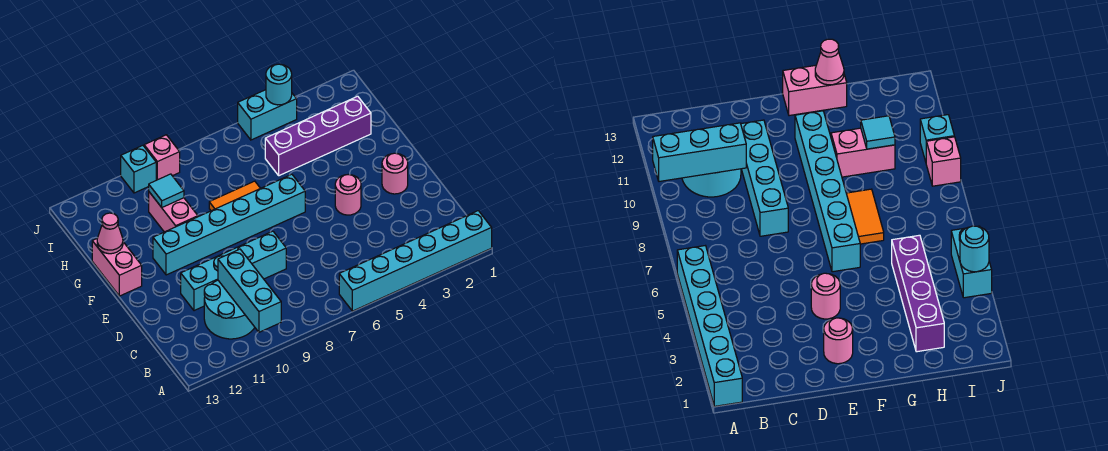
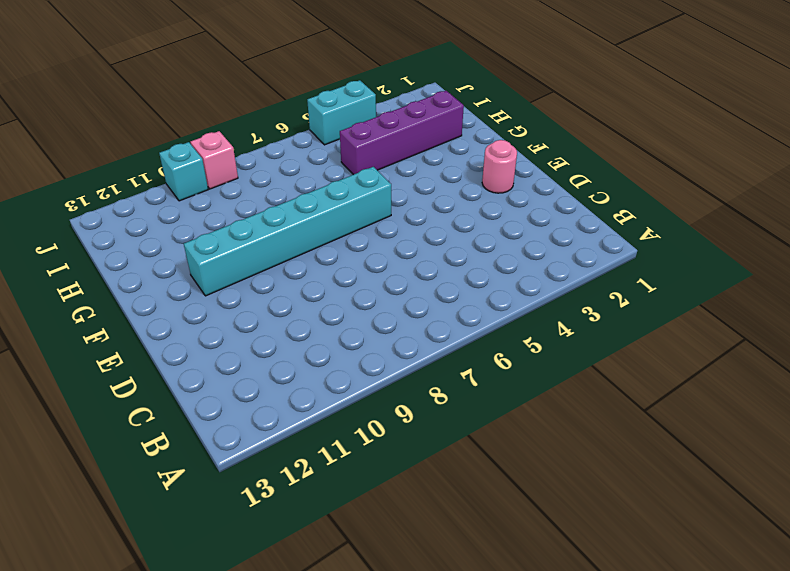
none -> cyan brick A1:A6 level 1
none -> cyan round brick B10:C11 level 1
none -> cyan brick D8:D11 level 1

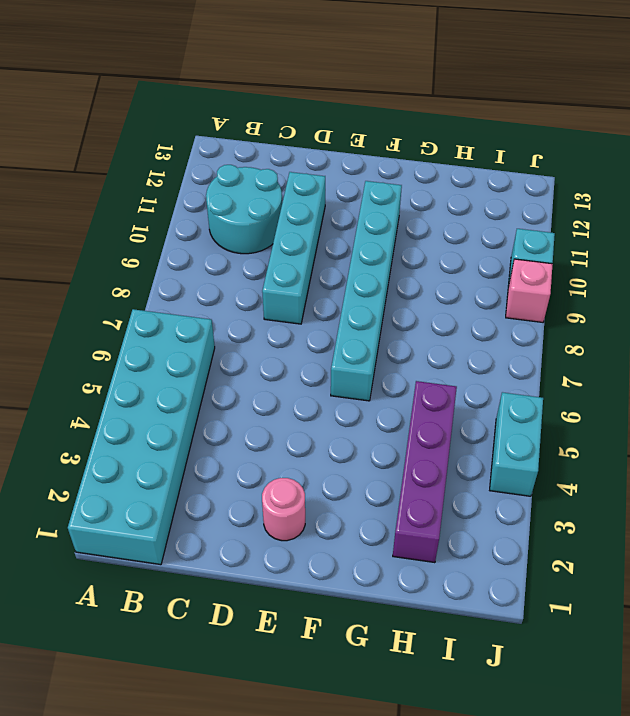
cyan brick A1:B6 level 1 -> cyan brick A1:A6 level 1
none -> pink round brick E4 level 1
none -> pink brick F13:G13 level 1
none -> orange tile G7:G8 level 1

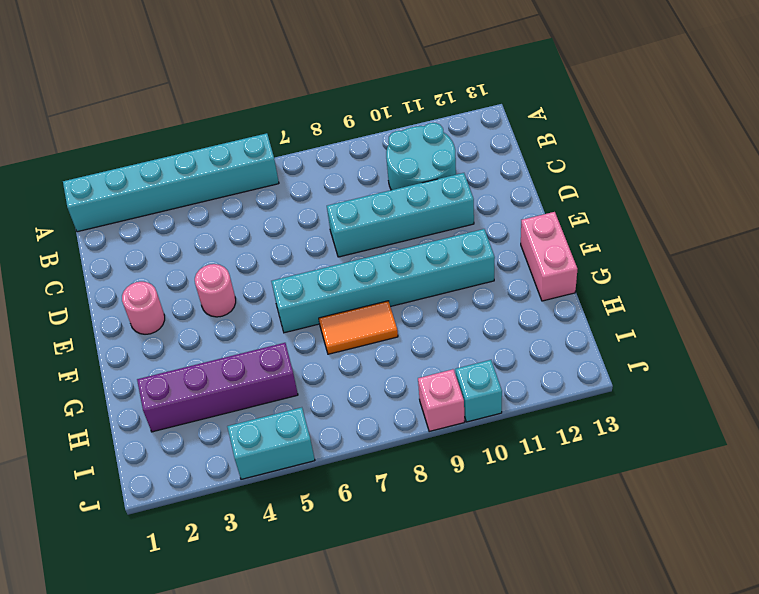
none -> pink brick G10:H10 level 1
none -> cyan brick A10:C10 level 2
none -> pink cone G13 level 2

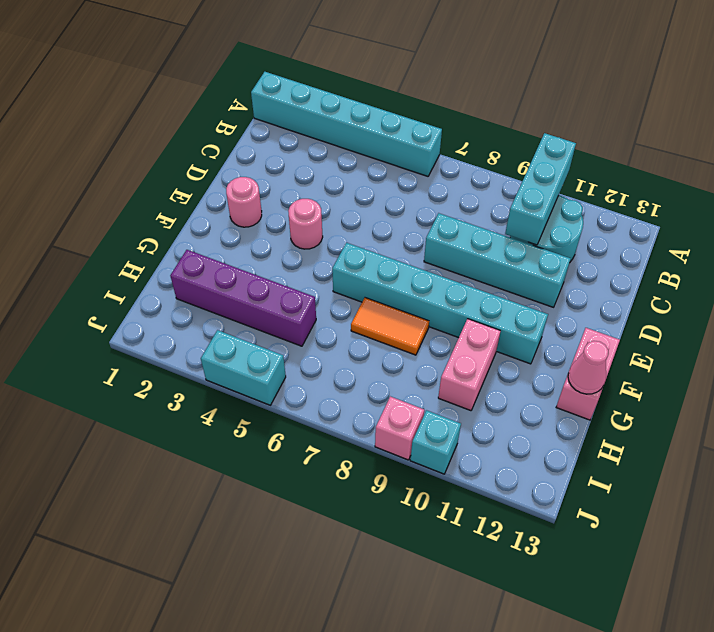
none -> cyan tile H10 level 2
none -> cyan round brick J4 level 2

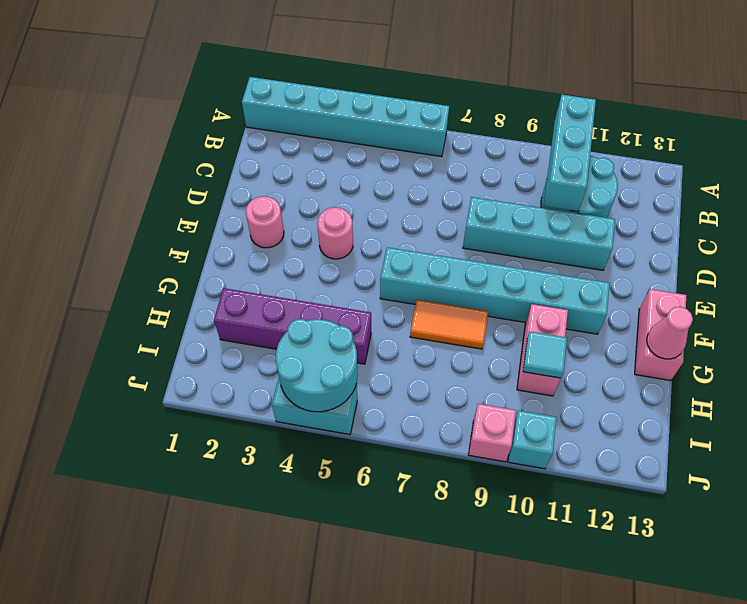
cyan round brick I4:J5 level 2 -> cyan round brick J4 level 2

